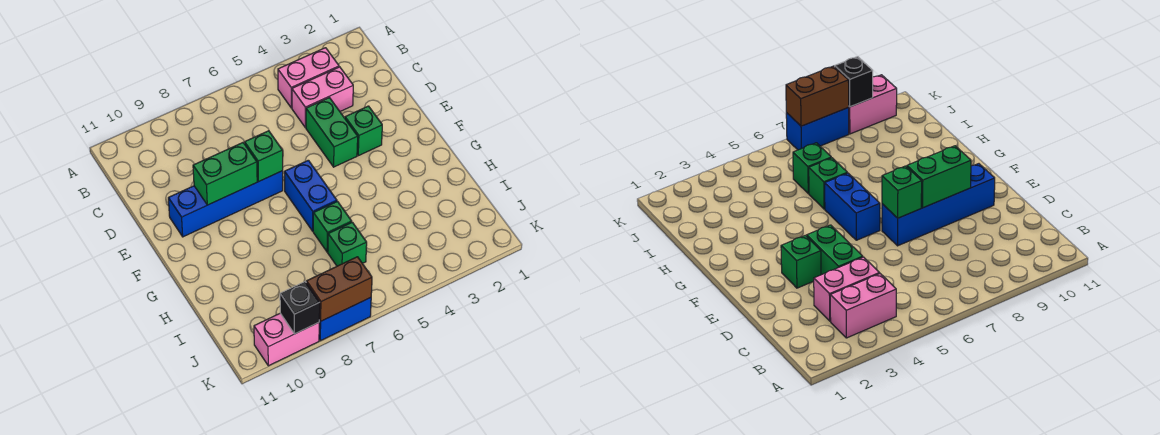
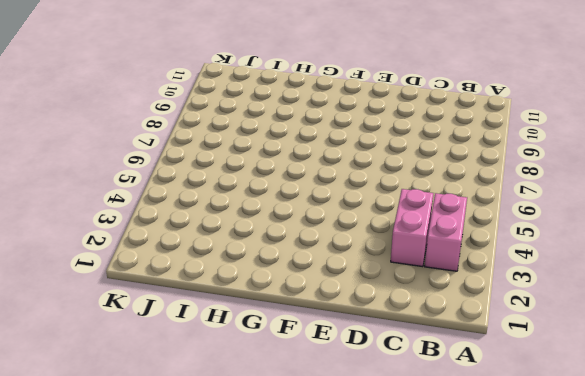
none -> green brick D4:E4 level 1
none -> green brick E3 level 1
none -> blue brick E7:E10 level 1

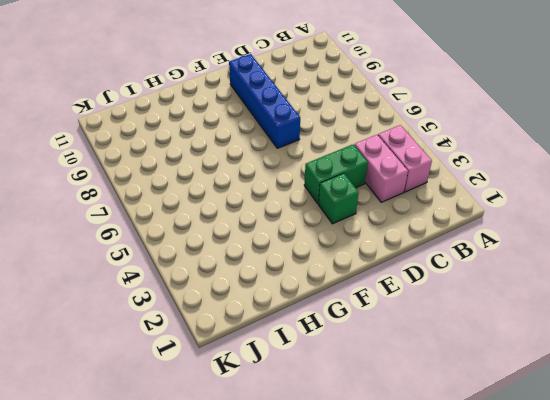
none -> blue brick F6:G6 level 1
none -> green brick H6 level 1
none -> green brick I6 level 1

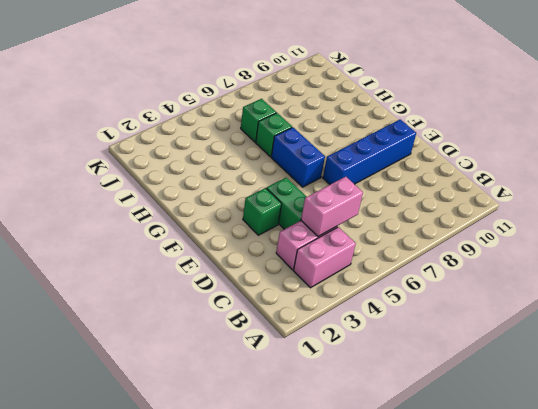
pink brick C4:C5 level 2 -> pink brick K9:K10 level 1
none -> blue brick K7:K8 level 1
none -> green brick E7 level 2
none -> green brick E8:E9 level 2

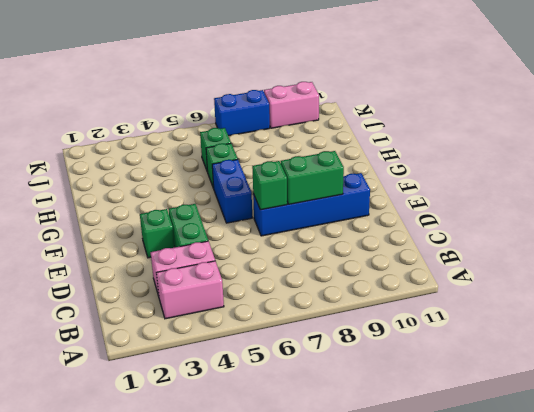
none -> brown brick K7:K8 level 2
none -> black brick K9 level 2

